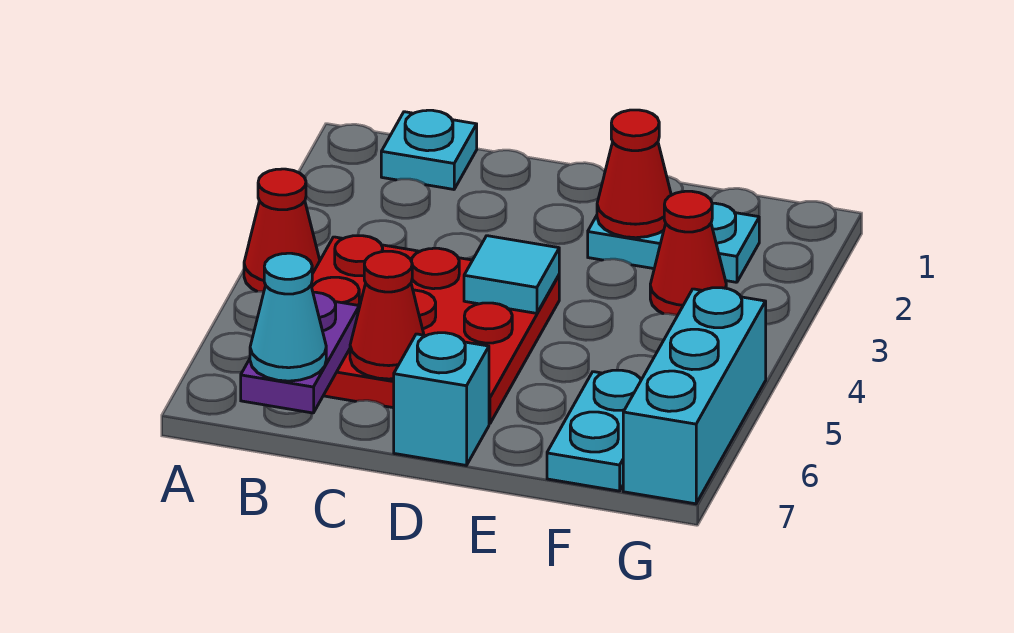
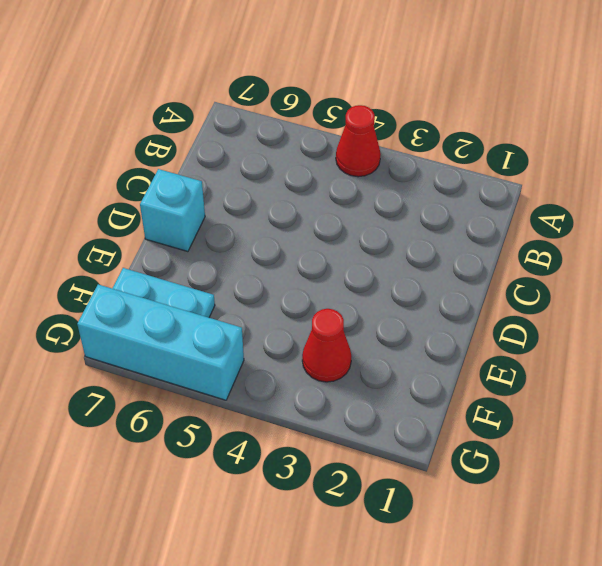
none -> cyan plate B1 level 1
none -> red plate B4:D6 level 1
none -> cyan plate E2:F2 level 1

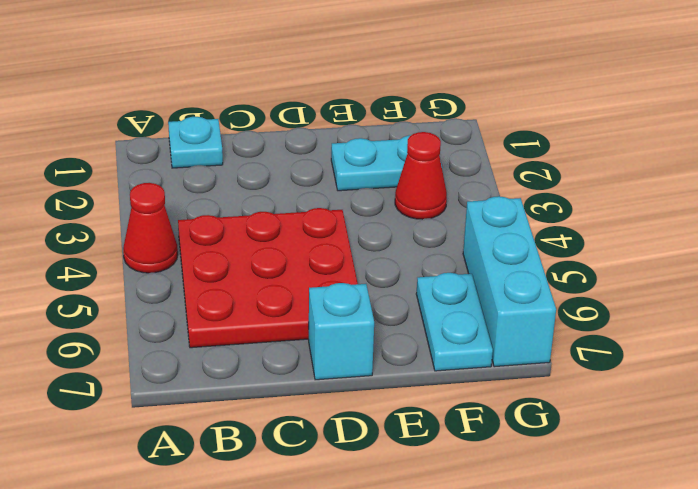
none -> purple plate B6:B7 level 2
none -> red cone C6 level 2
none -> cyan tile D4 level 2

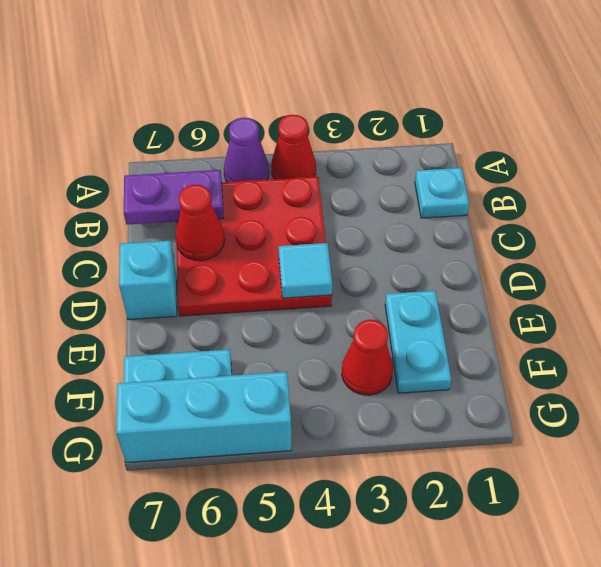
purple cone A5 level 1 -> none
none -> red cone E2 level 2
none -> cyan cone B7 level 3

